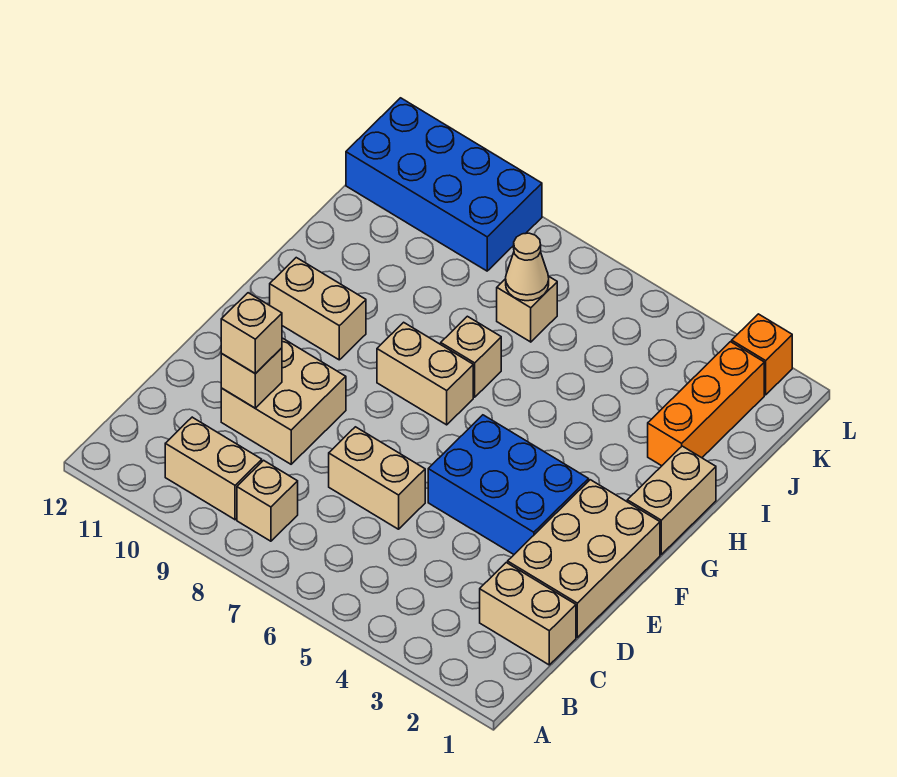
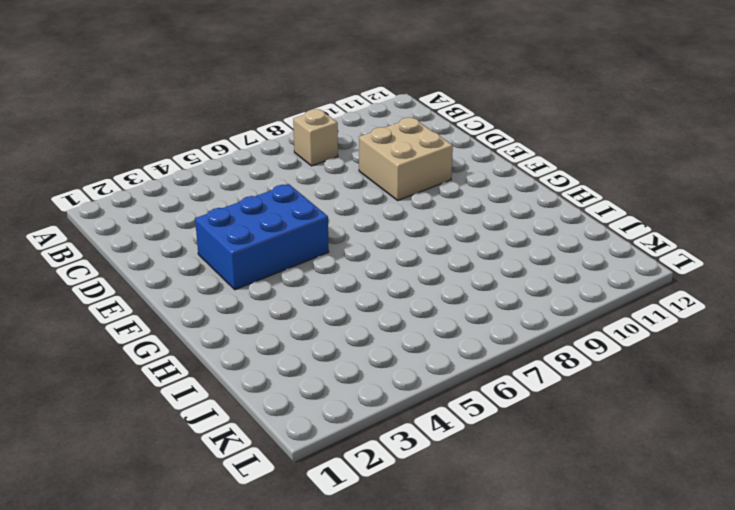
none -> tan brick B9:B10 level 1
none -> tan brick C1:C2 level 1
none -> tan brick D1:F2 level 1

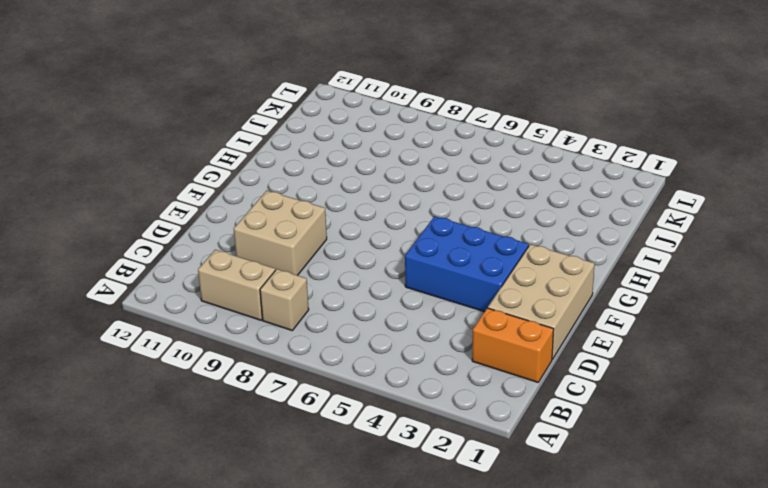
orange brick C1:C2 level 1 -> tan brick C1:C2 level 1
none -> tan brick D6:D7 level 1
none -> tan brick G1:H1 level 1
none -> tan brick G7:G8 level 1

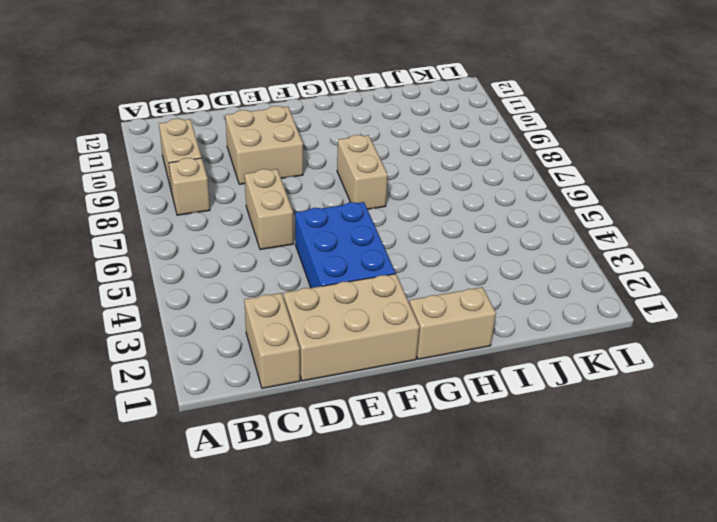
none -> tan brick G10:G11 level 1
none -> tan brick H7 level 1
none -> orange brick I2:K2 level 1

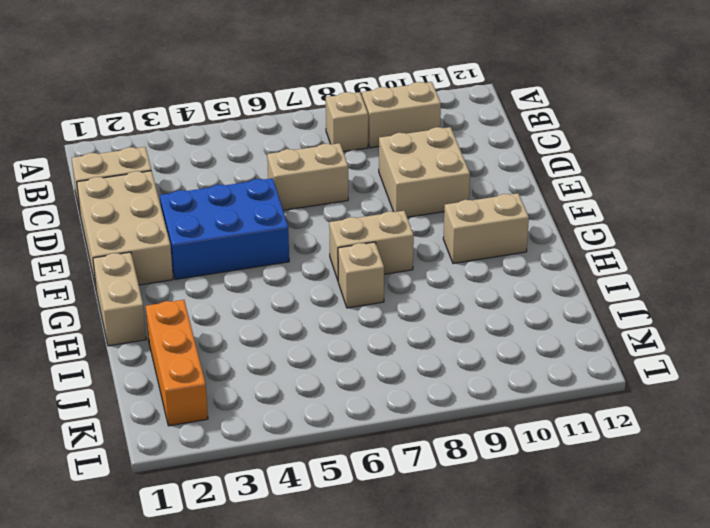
none -> tan brick J7 level 1
none -> blue brick K9:L12 level 1
none -> orange brick L2 level 1

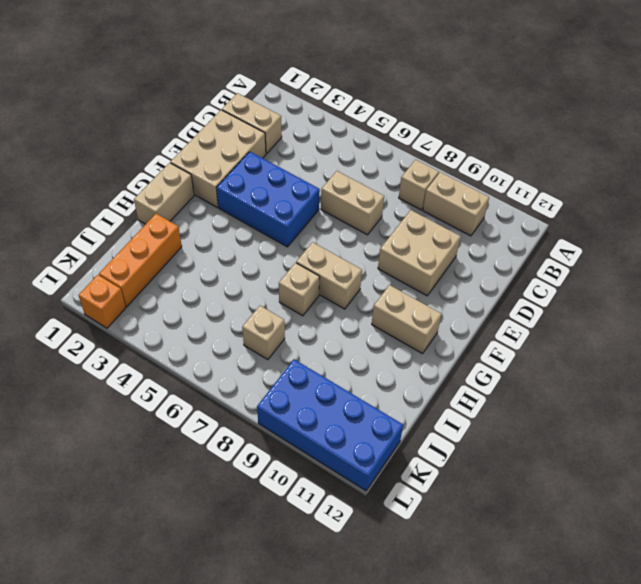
none -> tan brick D10 level 2
none -> tan cone J7 level 2
none -> tan brick D10 level 3

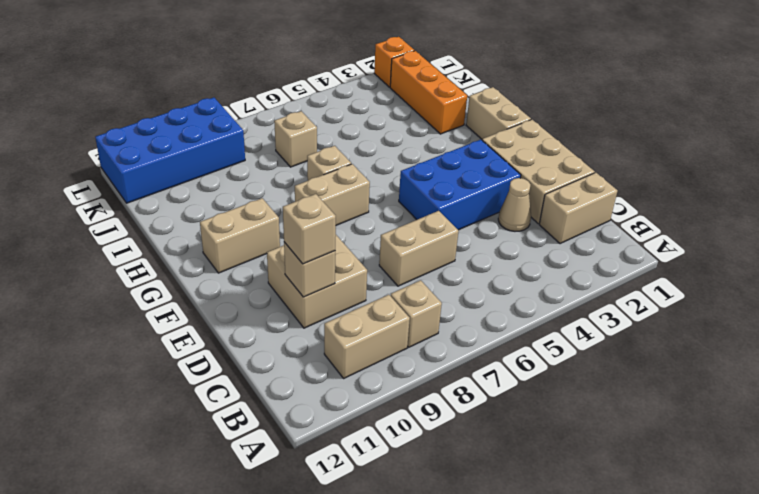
tan cone D3 level 1 -> tan cone J7 level 2

